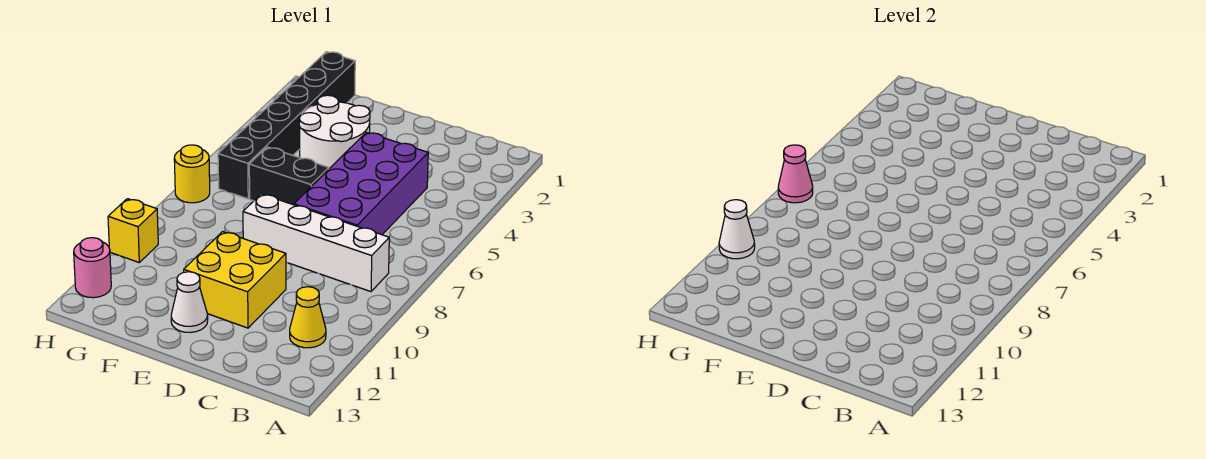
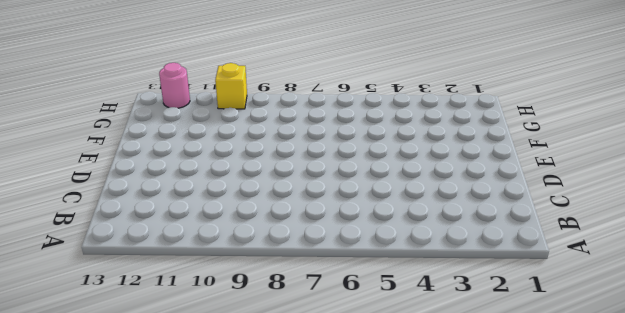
none -> white brick B8:E8 level 1
none -> yellow cone B11 level 1
none -> purple brick C4:D7 level 1

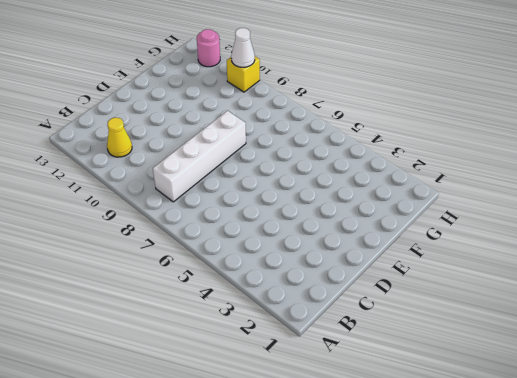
none -> purple brick C4:D7 level 1
none -> yellow brick D10:E11 level 1
none -> white round brick E3:F4 level 1

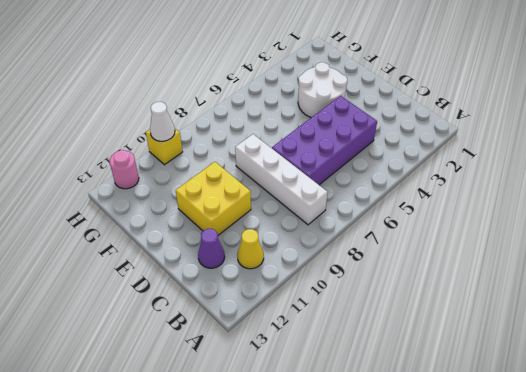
purple cone C12 level 1 -> none
none -> black brick E6:F6 level 1
none -> white cone E12 level 1
none -> black brick G1:G6 level 1

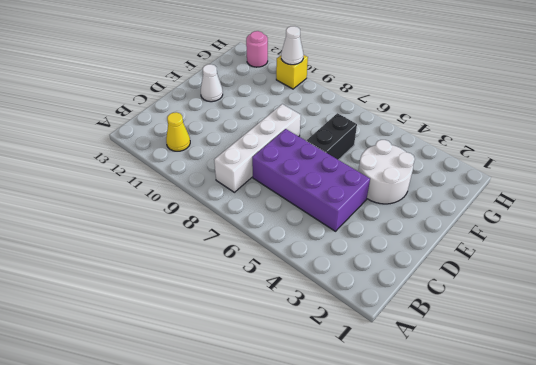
none -> yellow brick D10:E11 level 1
none -> black brick G1:G6 level 1
none -> yellow round brick H7 level 1

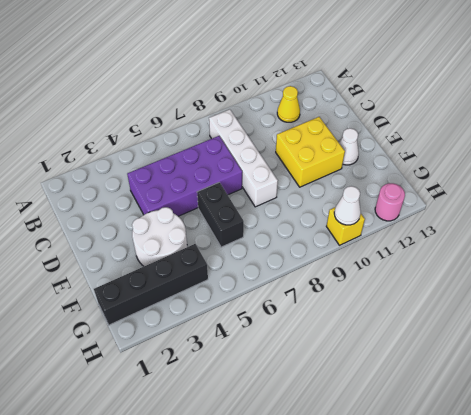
black brick G1:G4 level 1 -> black brick G1:G6 level 1
none -> yellow round brick H7 level 1
none -> pink cone H7 level 2

